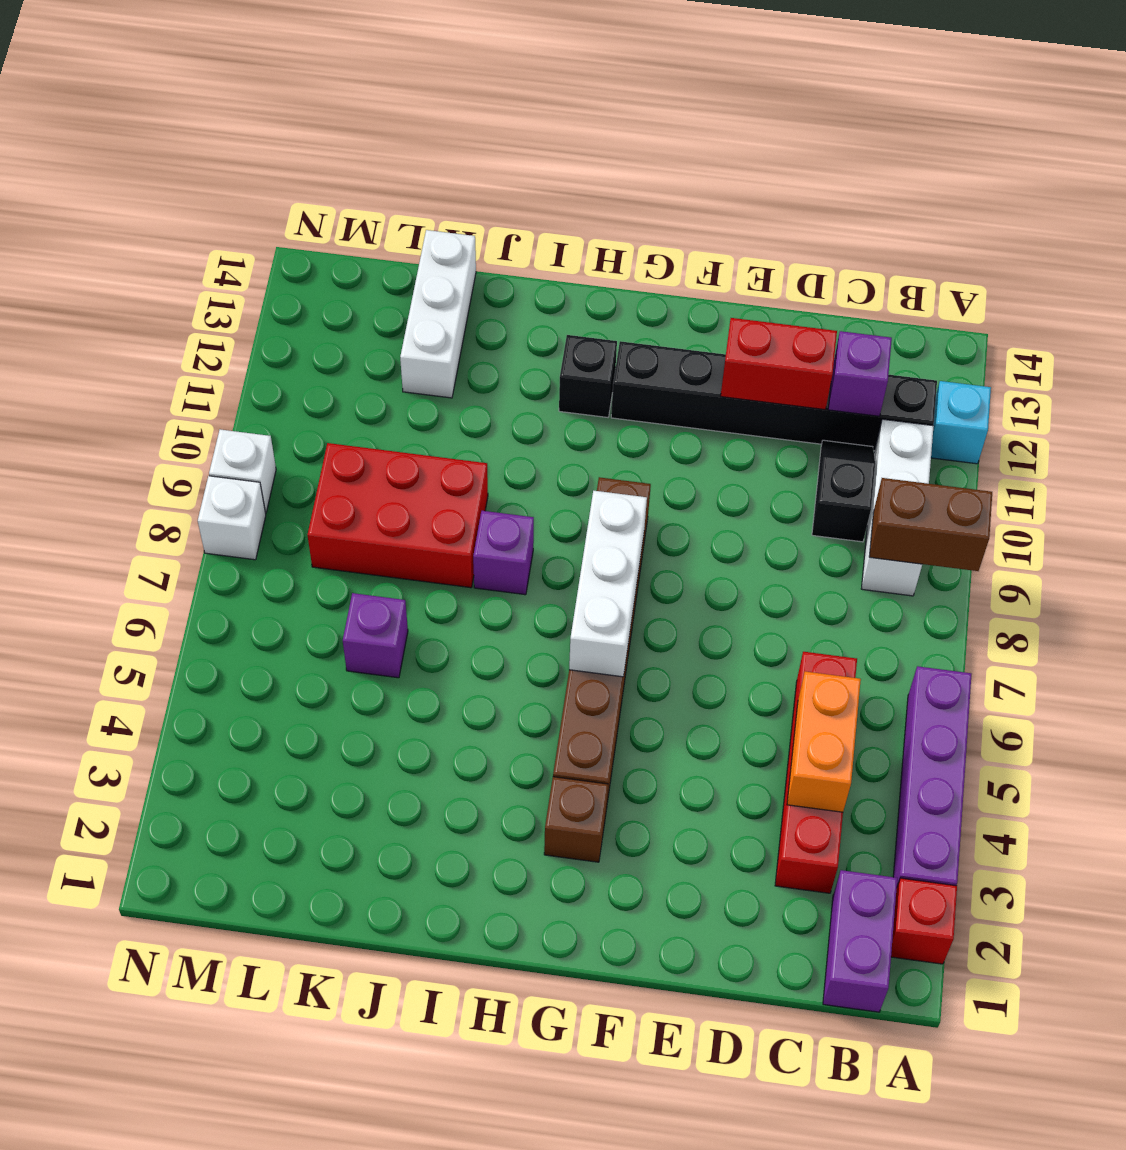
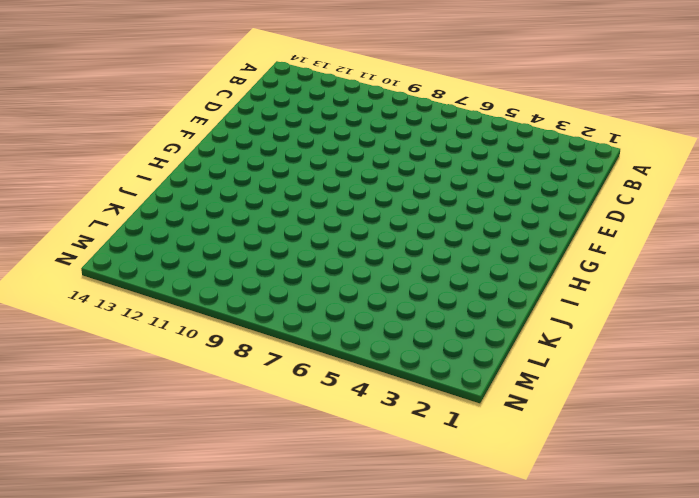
none -> red brick A2 level 1
none -> purple brick A3:A6 level 1
none -> cyan brick A12 level 1

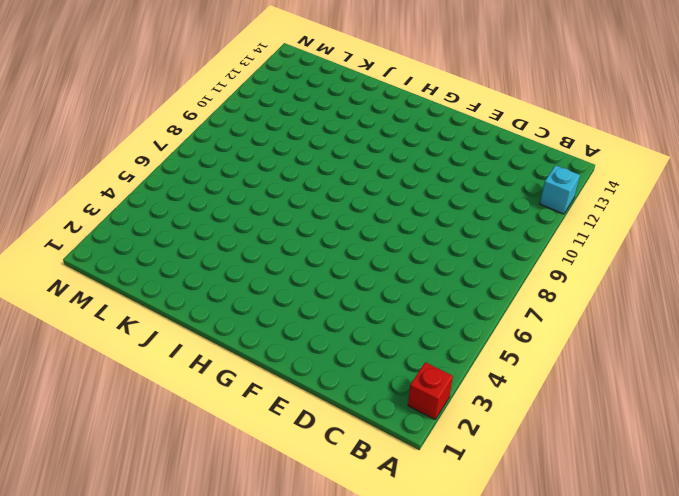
none -> purple brick A3:A6 level 1
none -> purple brick B1:B2 level 1
none -> white brick B9:B11 level 1

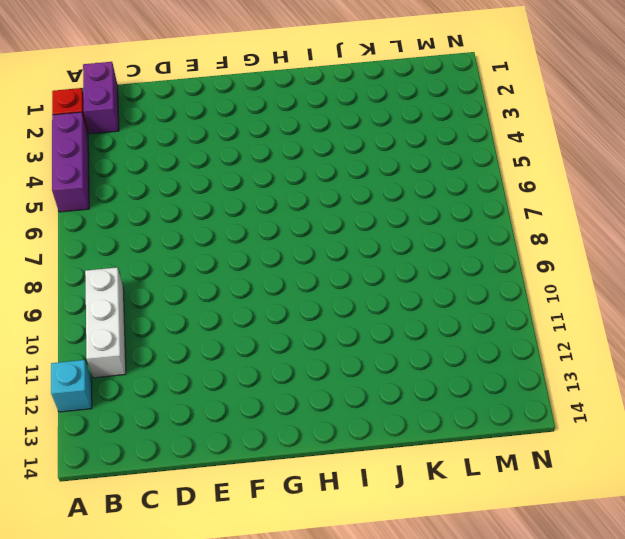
purple brick A3:A5 level 1 -> purple brick A3:A6 level 1
none -> black brick B12:G12 level 1
none -> red brick C3:C6 level 1
none -> black slope C10:C11 level 1 top 10

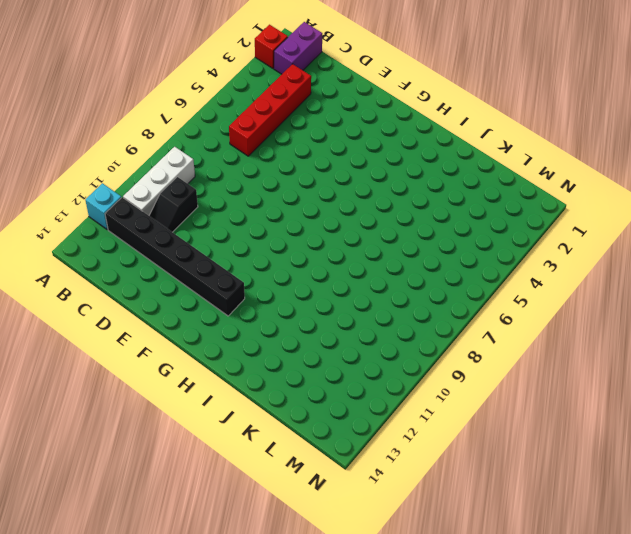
none -> purple brick A3:A6 level 1
none -> brown brick G3 level 1
none -> brown brick G4:G9 level 1

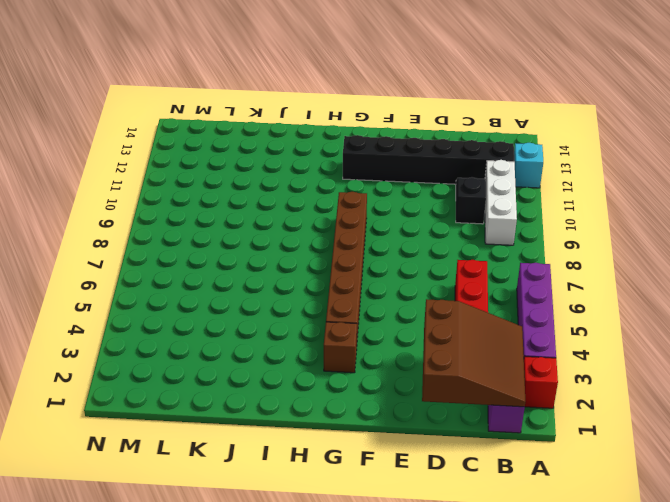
brown slope B1:D3 level 2 top D -> none
none -> black brick H12 level 1
none -> purple brick I8 level 1
none -> red brick J8:L9 level 1

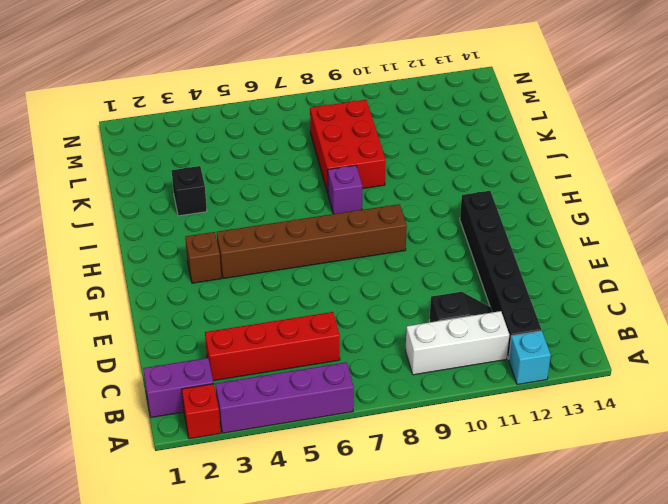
black brick J3 level 1 -> black brick H12 level 1
none -> purple brick K6 level 1
none -> white brick K12:K14 level 1
none -> white brick N8 level 1

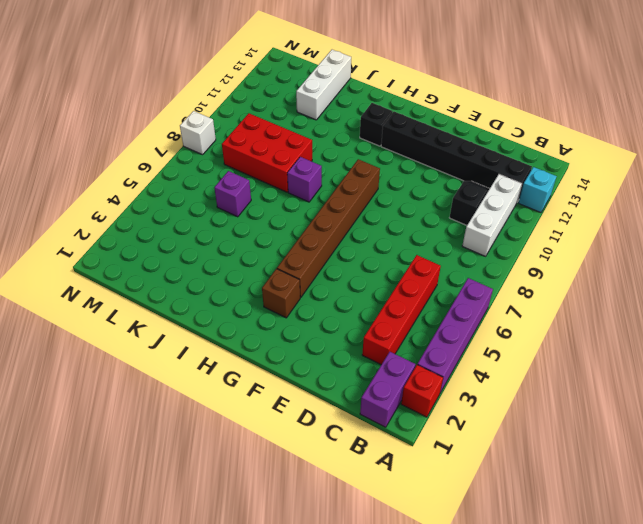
none -> white brick N9 level 1
none -> brown brick A9:B9 level 2
none -> orange brick C4:C5 level 2

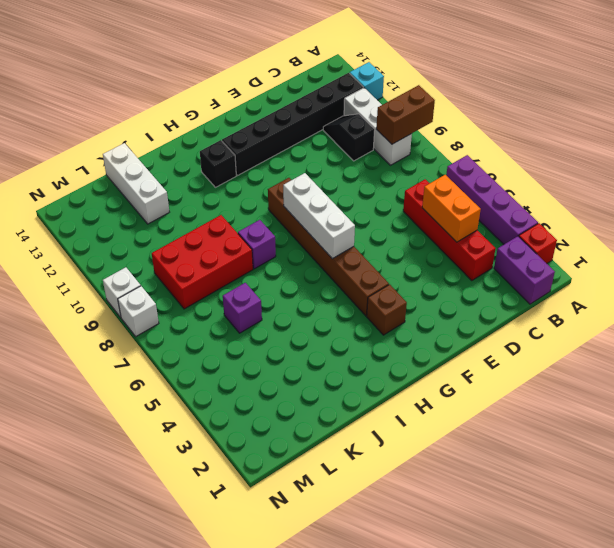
none -> purple brick C12 level 2
none -> red brick D12:E12 level 2

